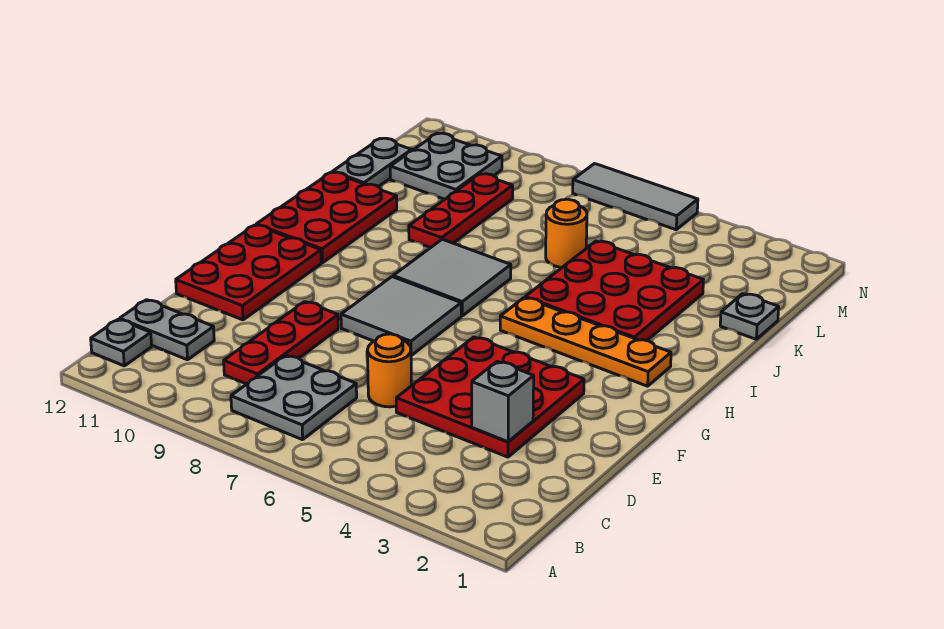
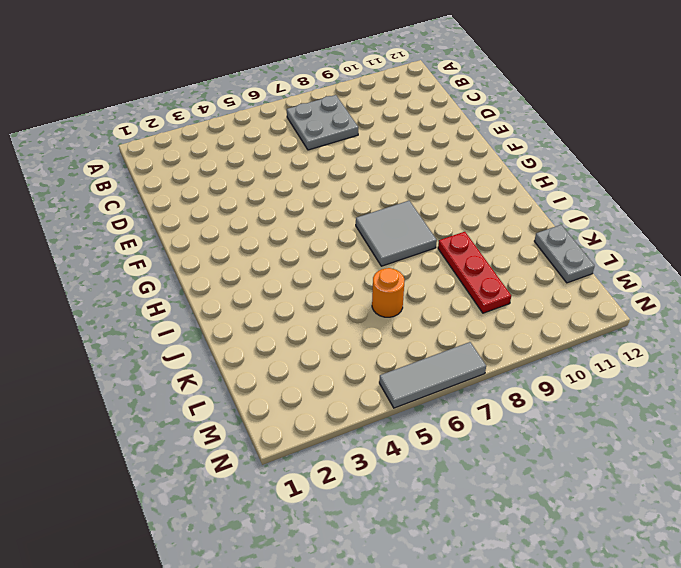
none -> grey plate B12 level 1
none -> red plate C9:E9 level 1
none -> grey plate C11:C12 level 1

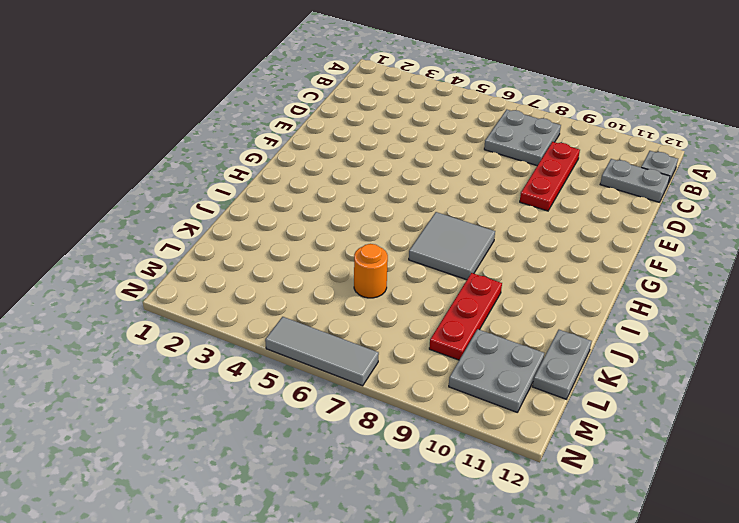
none -> red plate D3:F5 level 1
none -> orange round brick D6 level 1
none -> red plate E11:G12 level 1

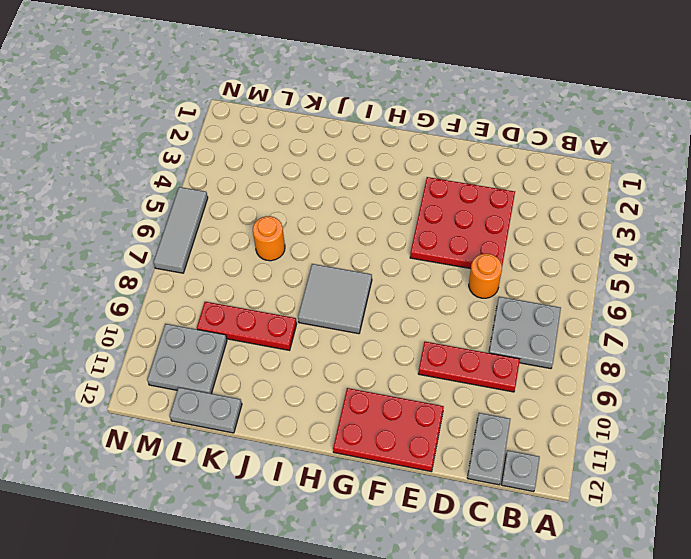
none -> grey tile F7:G8 level 1
none -> orange plate H2:H5 level 1
none -> red plate H11:J12 level 1

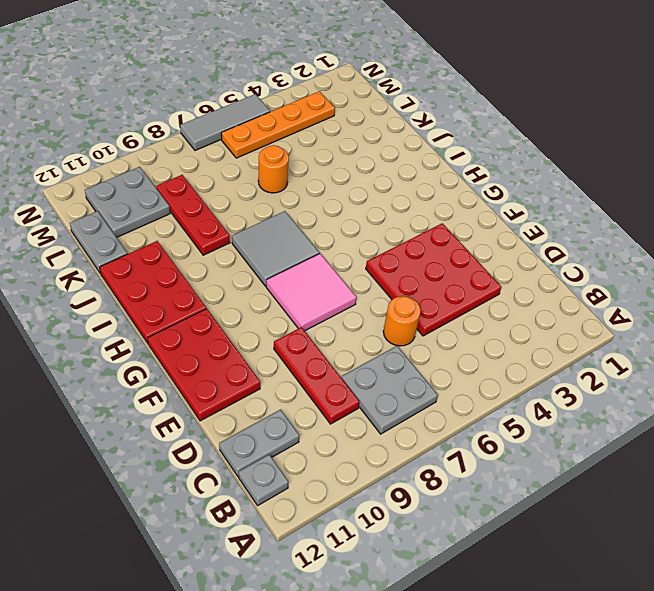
pink tile F7:G8 level 1 -> grey tile F7:G8 level 1
orange plate M3:M6 level 1 -> orange plate H2:H5 level 1
none -> red plate I3:K5 level 1
none -> grey plate K1 level 1
none -> grey brick D3 level 2

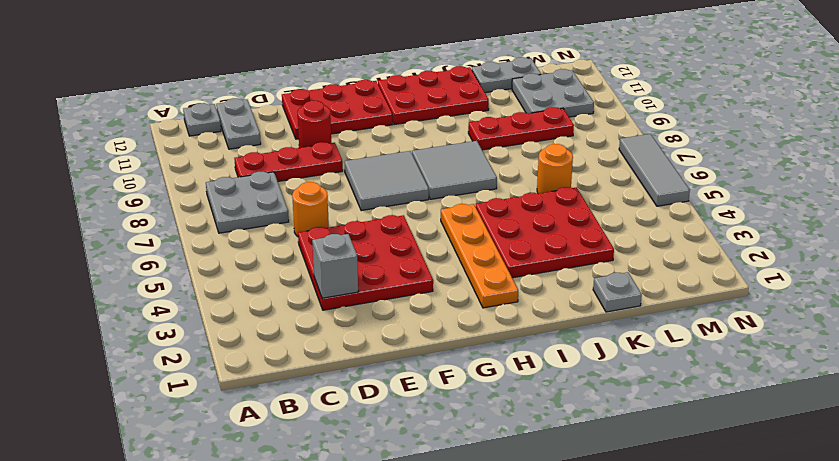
red round brick E10 level 1 -> none

